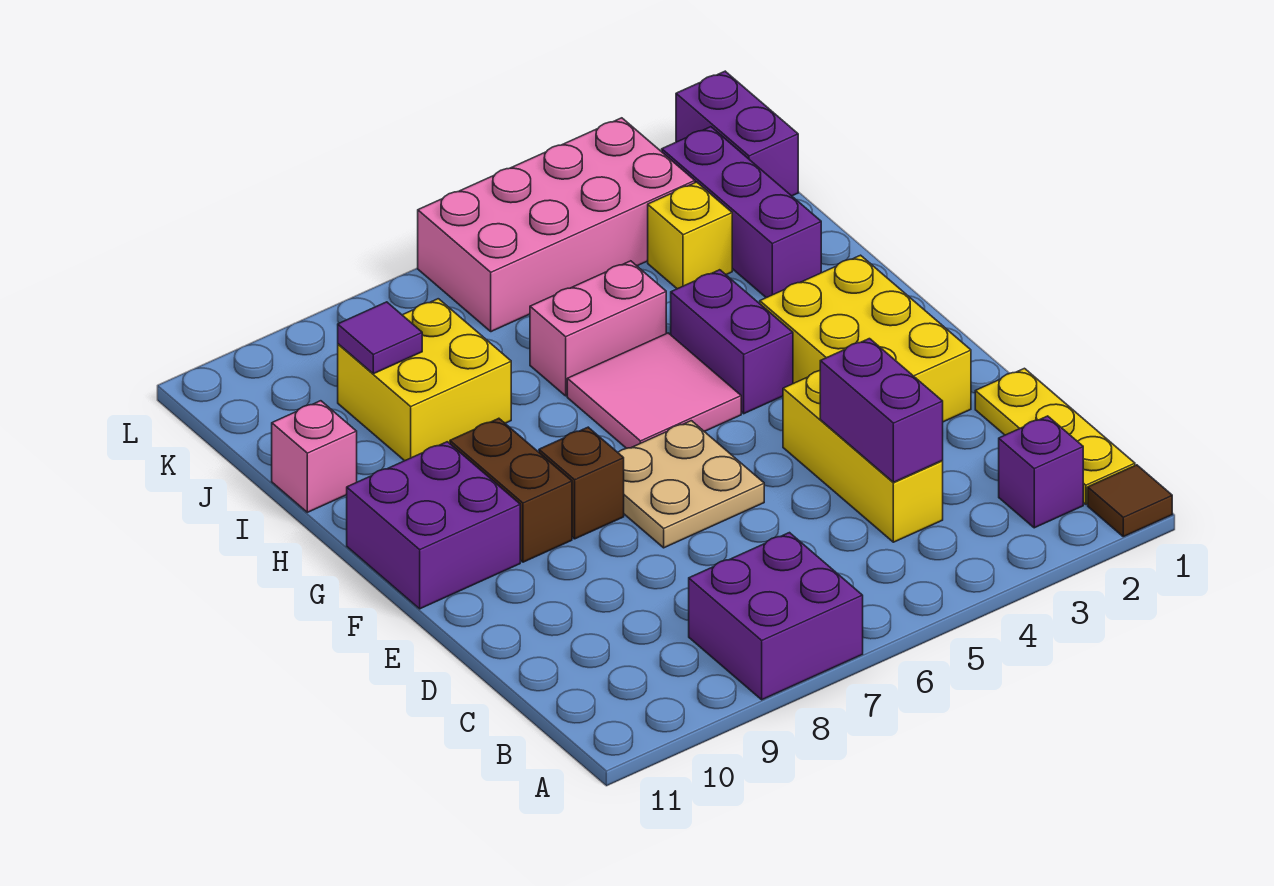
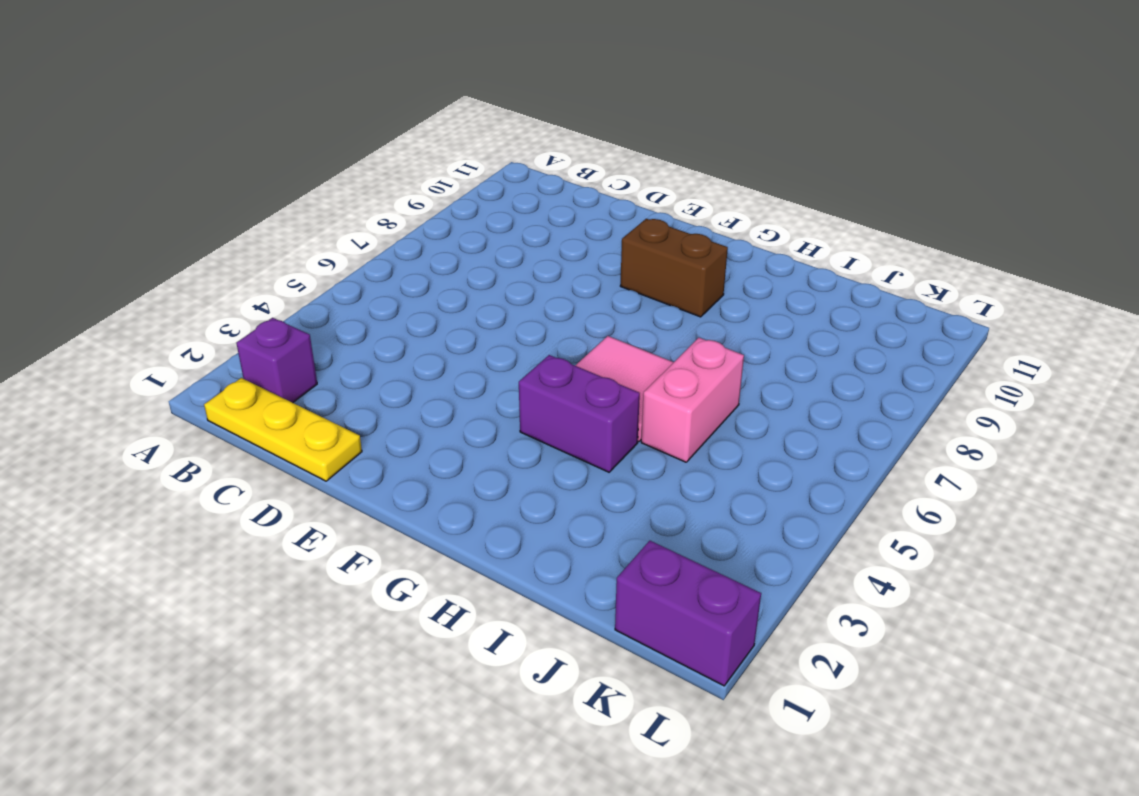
none -> brown tile A1 level 1
none -> purple brick A7:B8 level 1
none -> yellow brick C4:E4 level 1

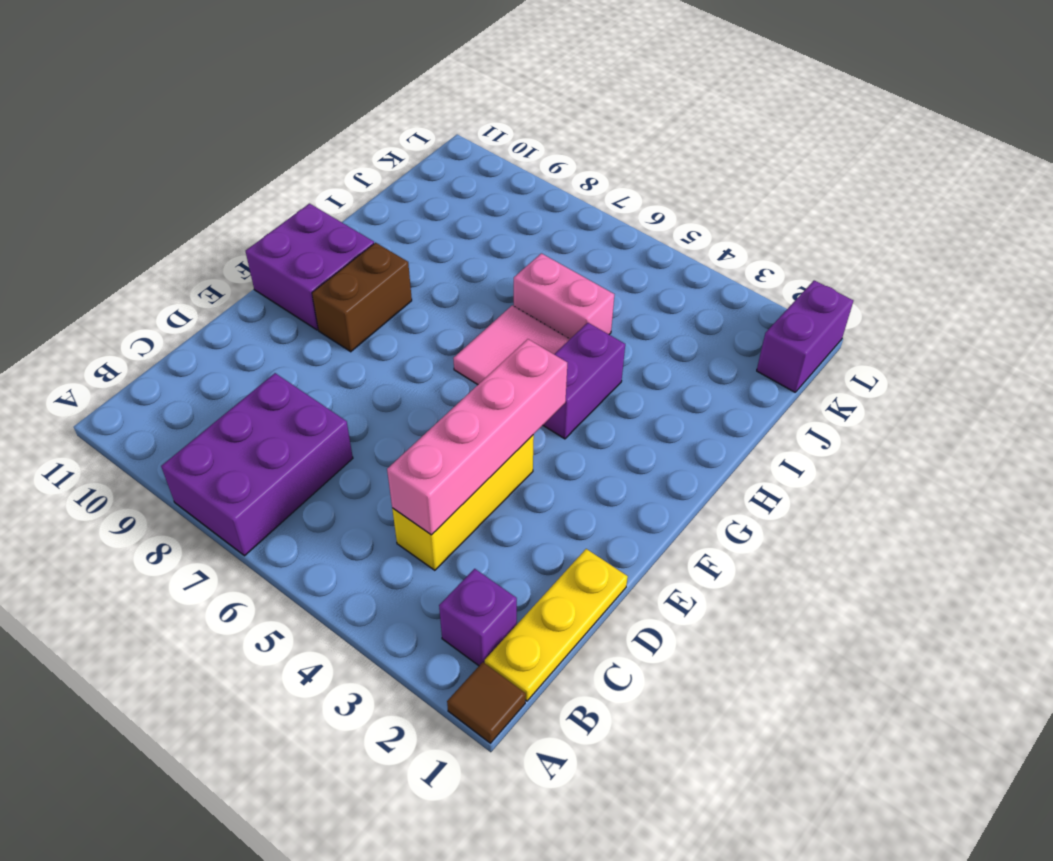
purple brick A7:C8 level 1 -> purple brick A7:B8 level 1
pink brick C4:F4 level 2 -> purple brick C4:D4 level 2
none -> yellow brick E2:G3 level 1
none -> tan plate E6:F7 level 1
none -> brown brick F8 level 1

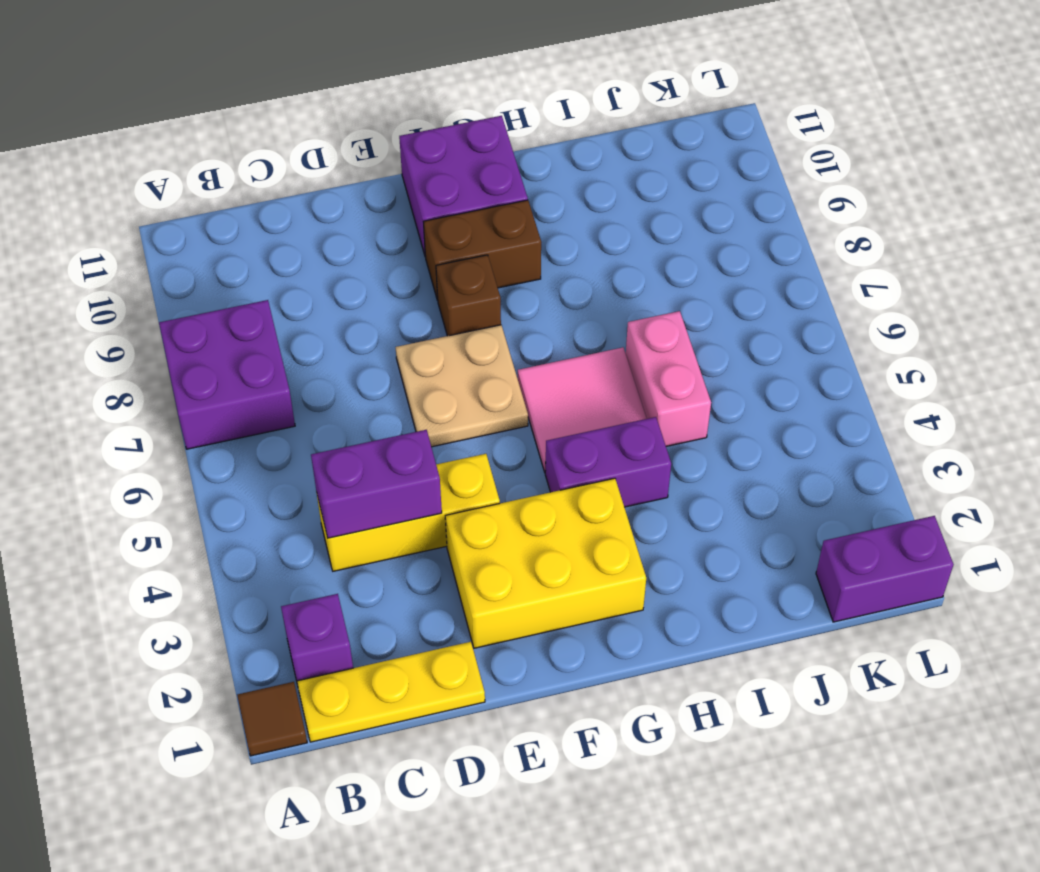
none -> purple brick I2:K2 level 1
none -> yellow brick I8:J9 level 1
none -> pink brick I11 level 1

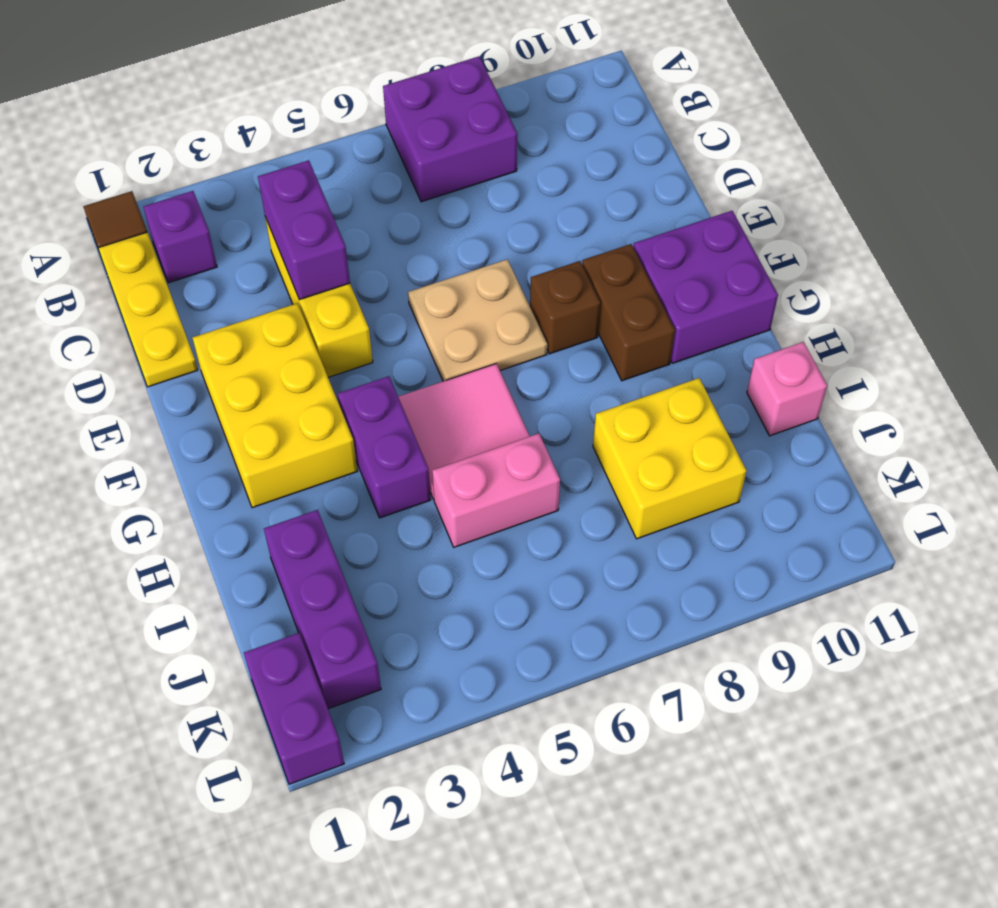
none -> yellow brick J3 level 1
none -> pink brick K3:L6 level 1
none -> purple tile J9 level 2

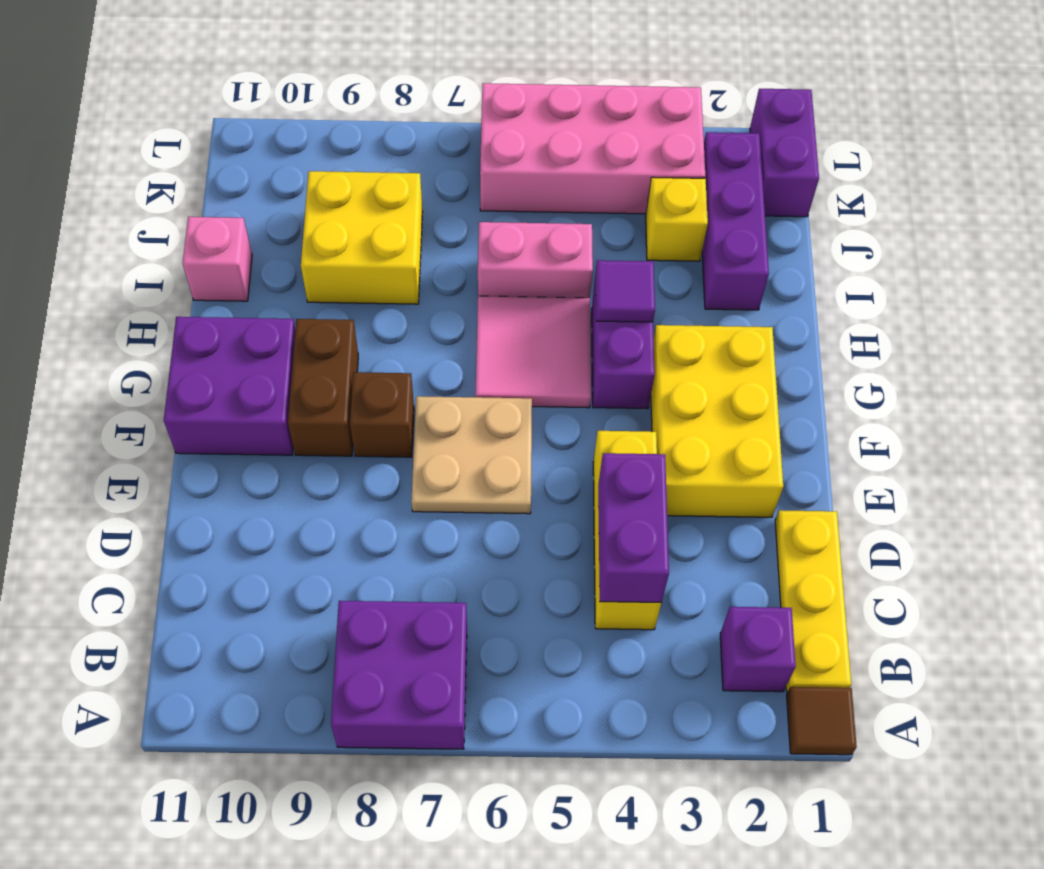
purple tile H4 level 2 -> purple tile J9 level 2

